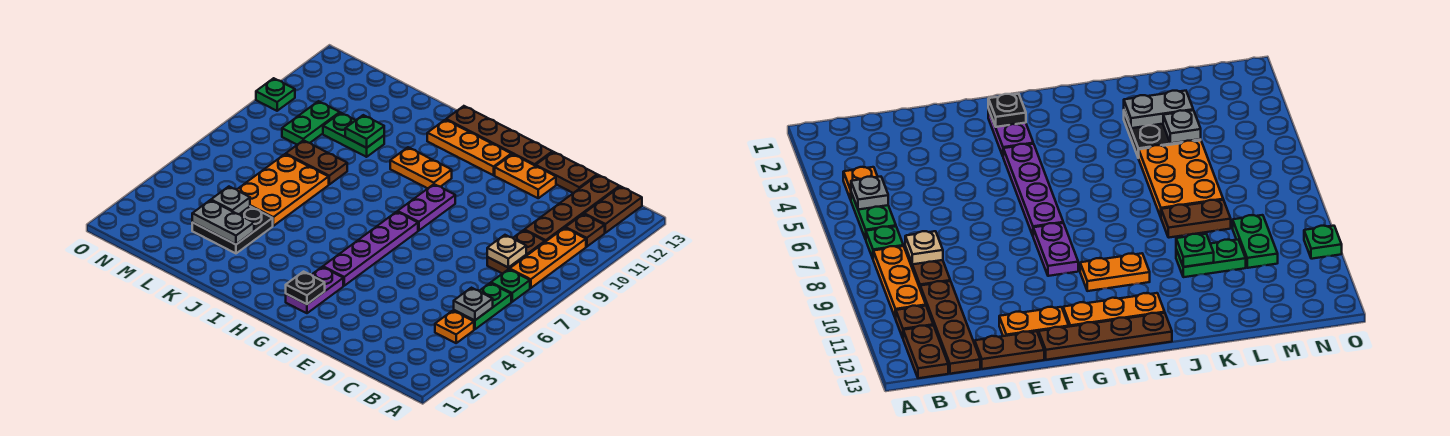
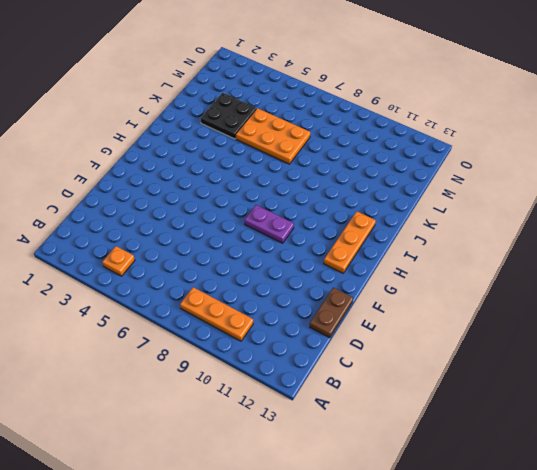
none -> green plate B5:B6 level 1
none -> green plate B7 level 1
none -> brown plate B11 level 1

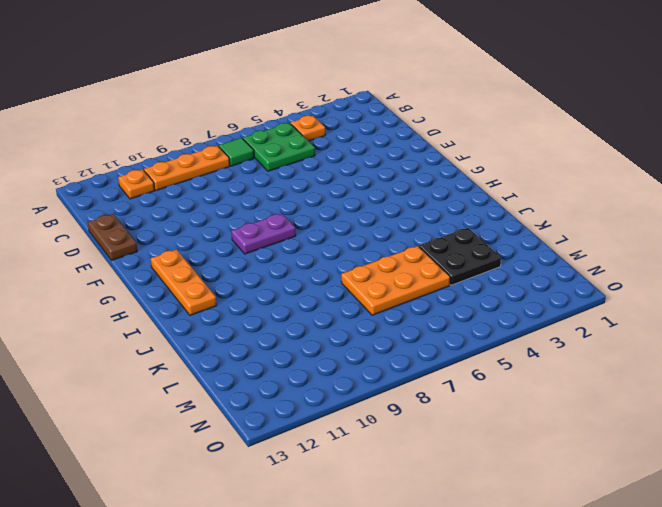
green plate B5:C6 level 1 -> green plate B5:B6 level 1
green tile B7 level 1 -> green plate B7 level 1
orange plate B11 level 1 -> brown plate B11 level 1
none -> brown plate B12:B13 level 1
none -> brown plate C8:C9 level 1
none -> brown plate C10:C13 level 1

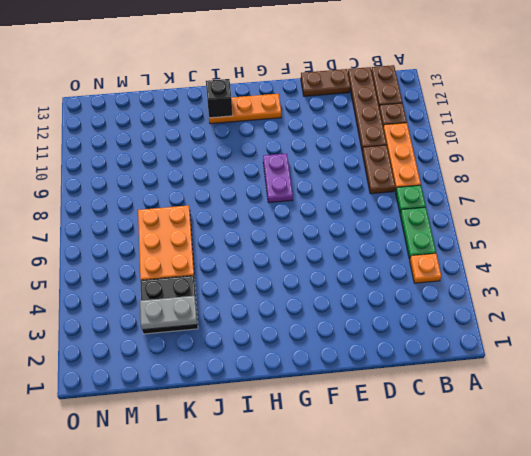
black brick I12 level 2 -> none
none -> orange plate E12:F12 level 1
none -> brown plate F13:I13 level 1
none -> purple plate G2:G3 level 1

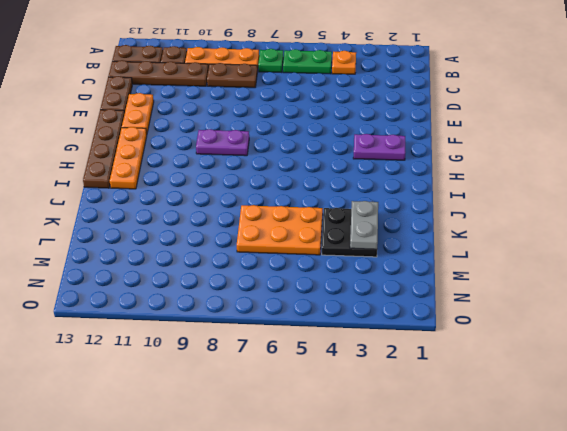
none -> purple plate G4:G7 level 1
none -> orange plate H10:I10 level 1
none -> brown plate K8:L8 level 1

